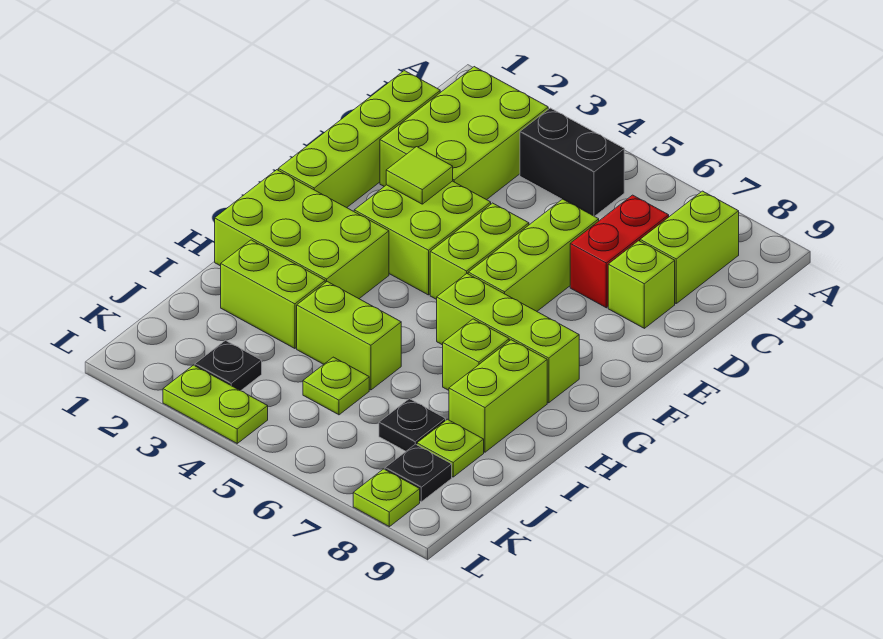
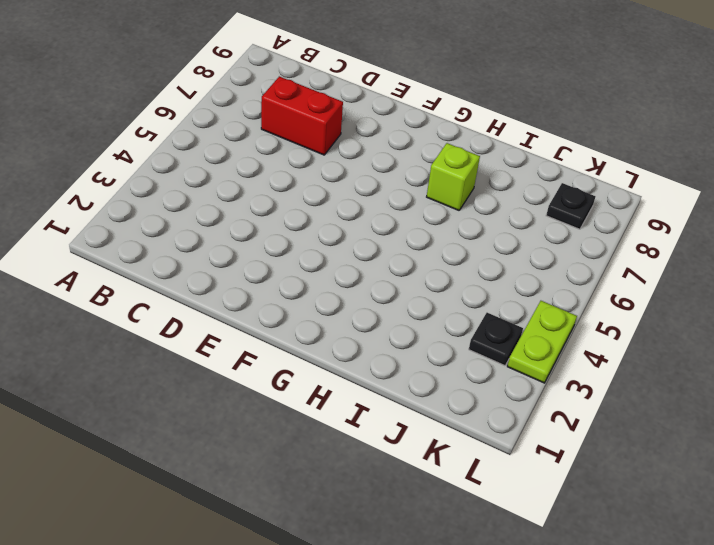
none -> lime brick B2:D3 level 1
none -> black brick B4:B5 level 1
none -> lime brick B8:C8 level 1

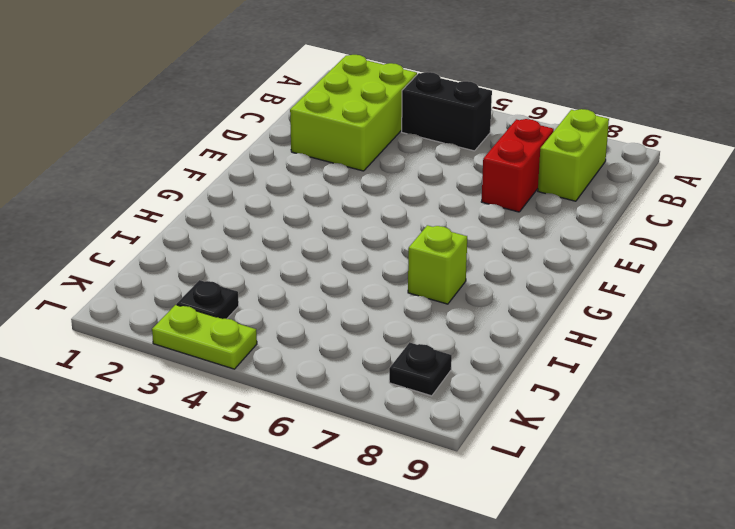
none -> lime brick C1:F1 level 1
none -> lime brick D6:F6 level 1
none -> lime brick D8 level 1

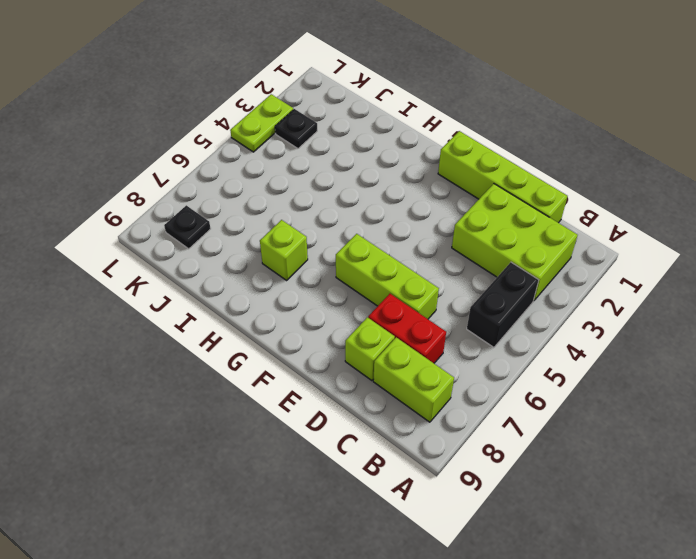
none -> lime brick E3:F4 level 1
none -> lime brick E5:F5 level 1
none -> lime brick G1:H3 level 1

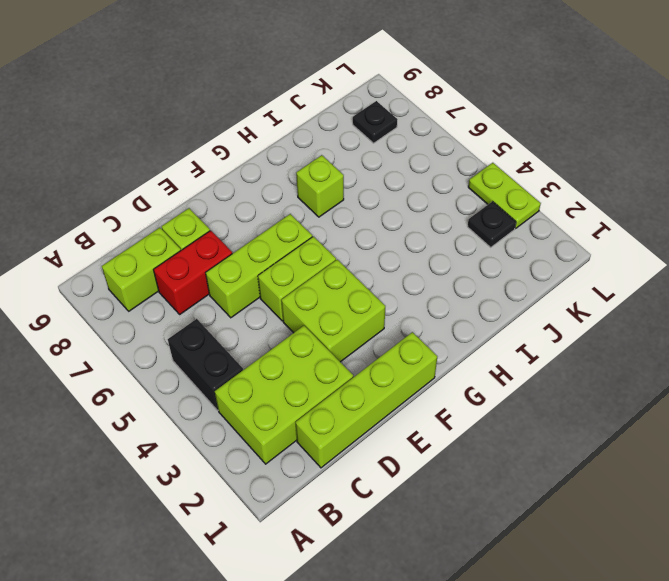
none -> lime brick G1:H3 level 1
none -> lime brick G6:G8 level 1
none -> lime brick H8:I8 level 1

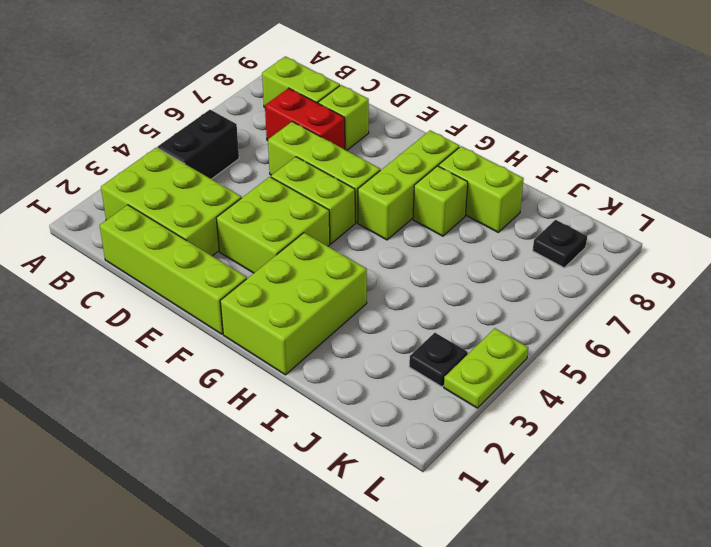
none -> lime brick I2:I3 level 1
none -> lime brick I4:I5 level 1
none -> lime plate J5 level 1

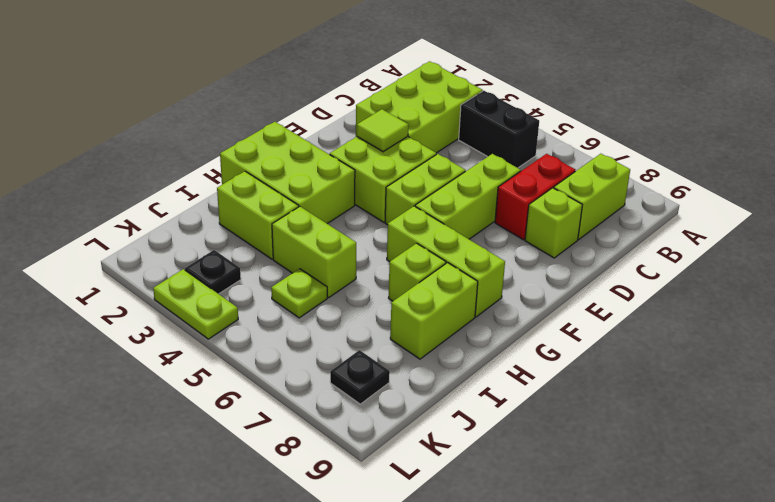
none -> lime brick C1:F1 level 1
none -> black plate J7 level 1
none -> lime plate J8 level 1

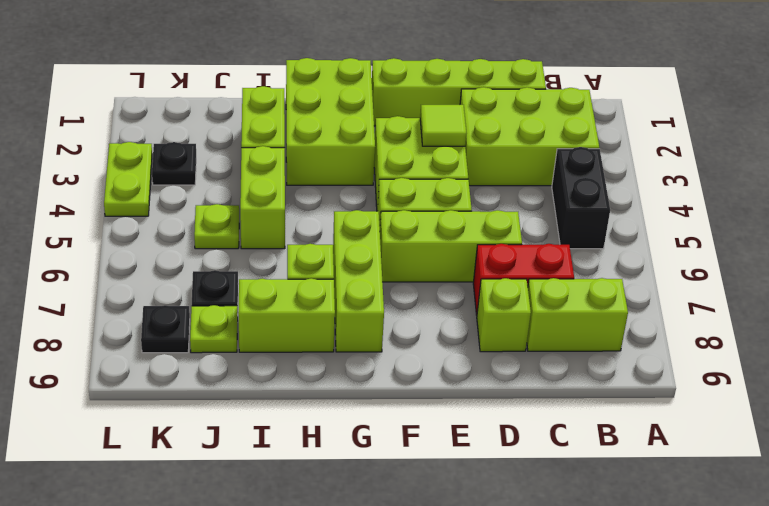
none -> lime plate L8 level 1

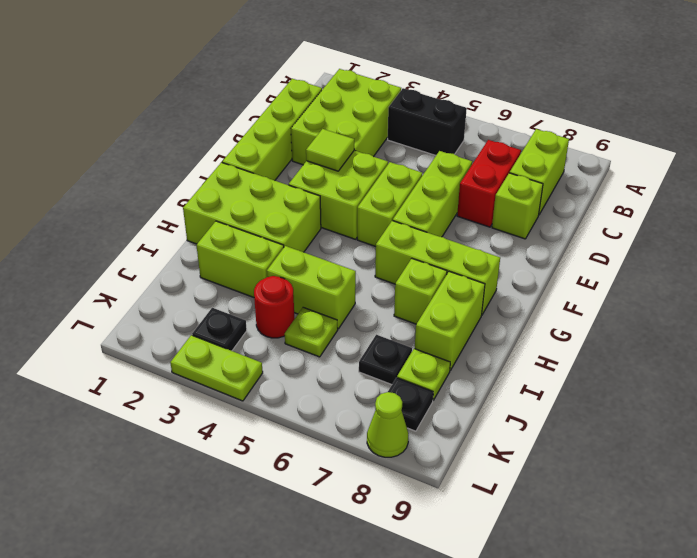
red round brick J4 level 1 -> none
lime cone L8 level 1 -> lime plate L8 level 1

